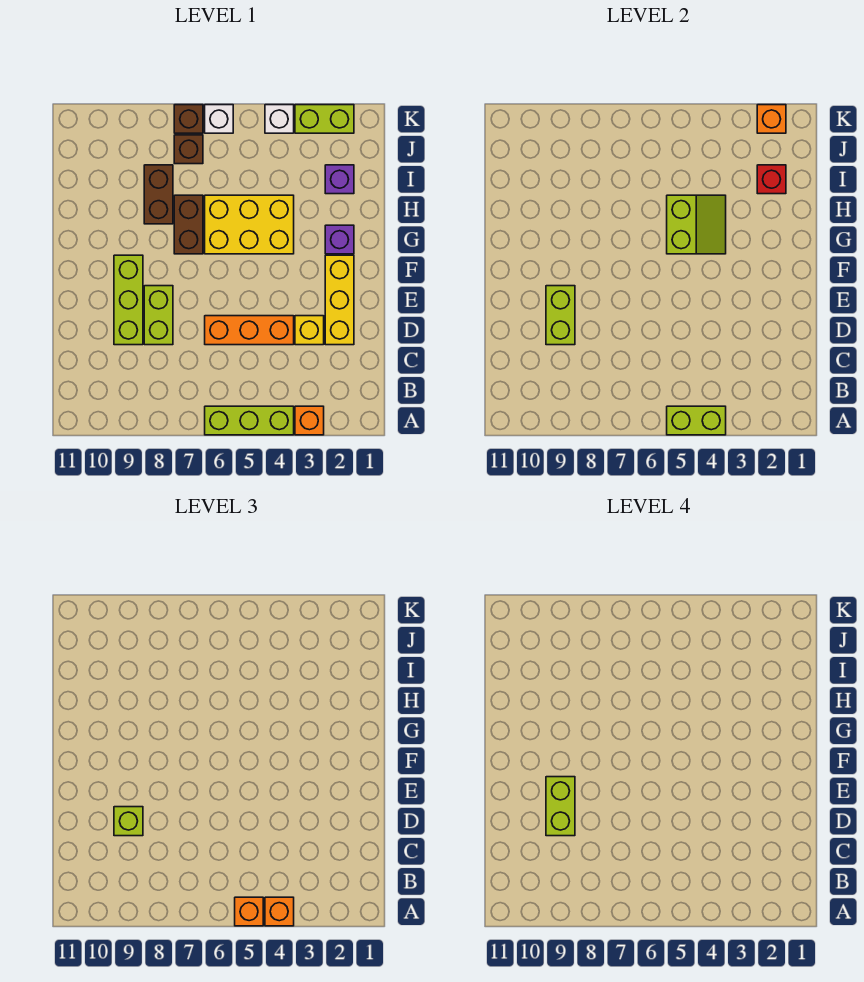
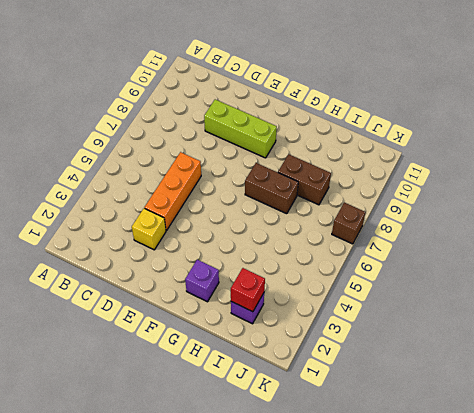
none -> orange brick A3 level 1
none -> lime brick A4:A6 level 1
none -> yellow brick D2:F2 level 1

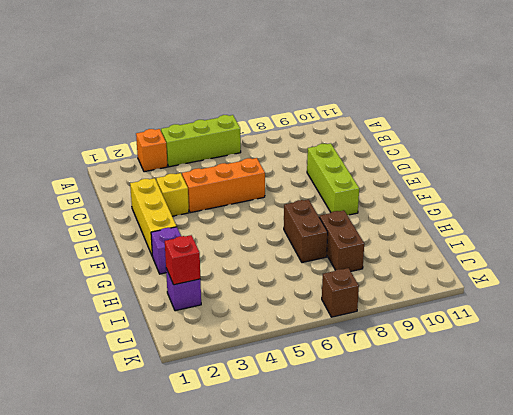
none -> lime brick D8:E8 level 1
none -> yellow brick G4:H6 level 1
none -> brown brick J7 level 1

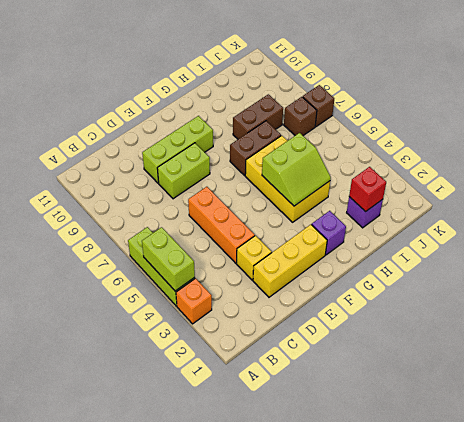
none -> lime brick K2:K3 level 1
none -> white brick K4 level 1
none -> white brick K6 level 1

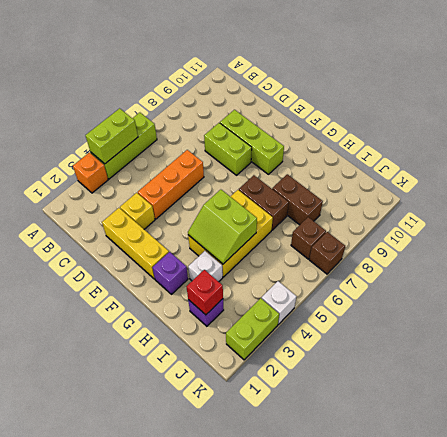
white brick H3 level 1 -> white brick K6 level 1
none -> lime brick D9:E9 level 2
none -> orange brick K2 level 2
none -> orange brick A4 level 3

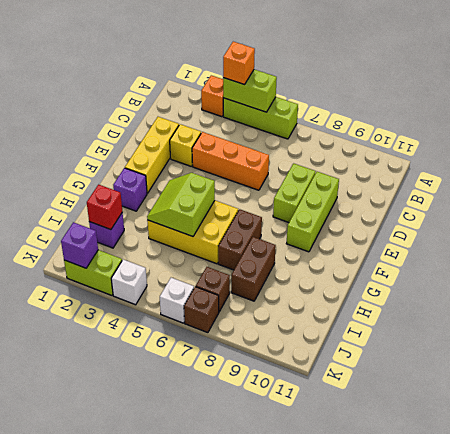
purple brick K2 level 2 -> orange brick K2 level 2
none -> lime brick D9:E9 level 2
none -> orange brick A5 level 3
none -> lime brick D9 level 3

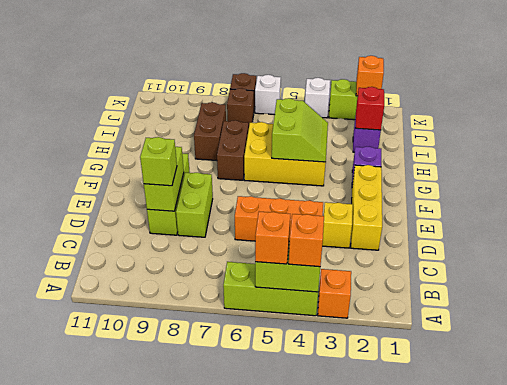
none -> lime brick D9:E9 level 4

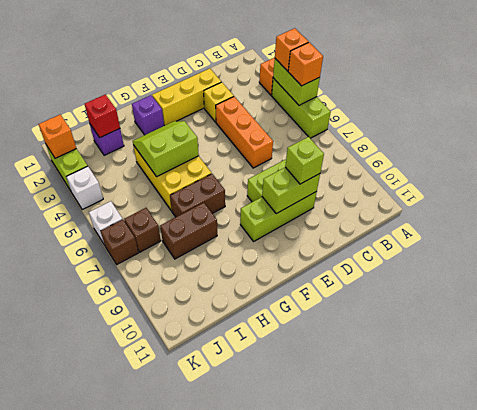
none -> lime brick D9:E9 level 4

